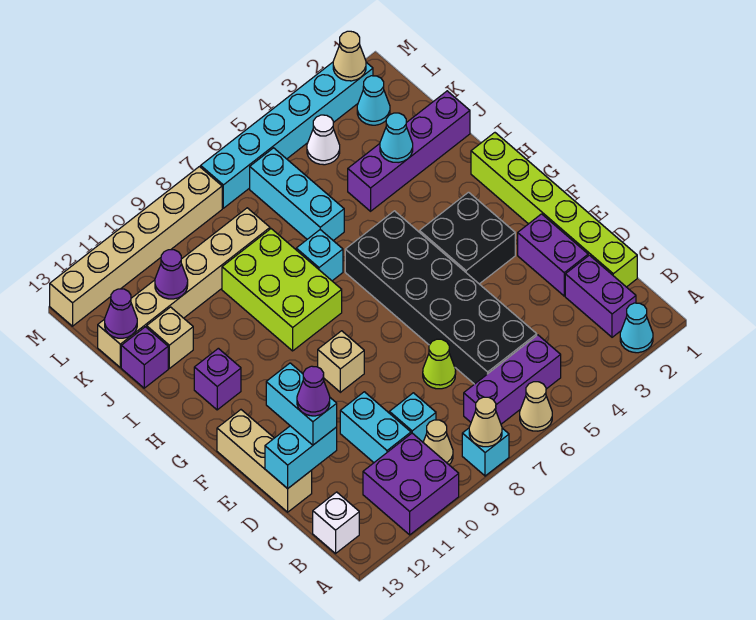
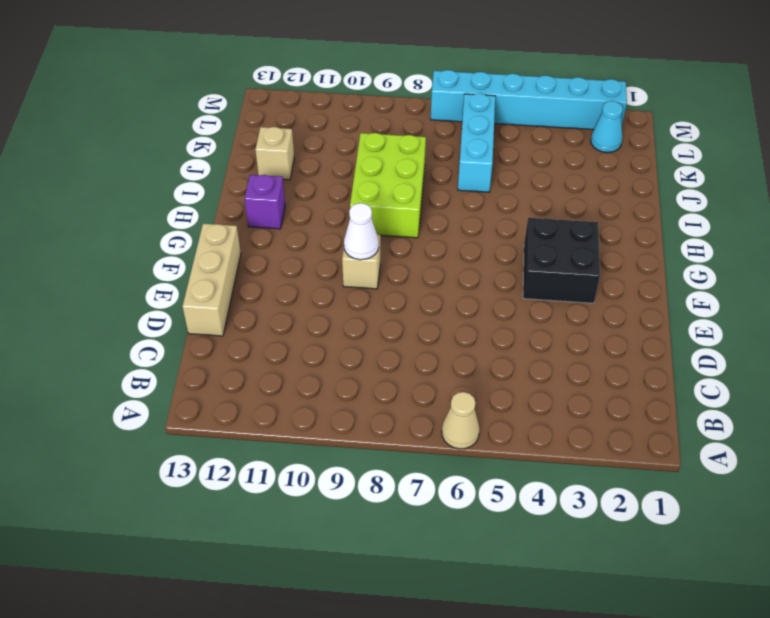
white cone F9 level 2 -> white cone L4 level 1
none -> cyan cone A2 level 1
none -> cyan brick A8 level 1
none -> purple brick A10:B11 level 1
none -> purple brick B2:C2 level 1

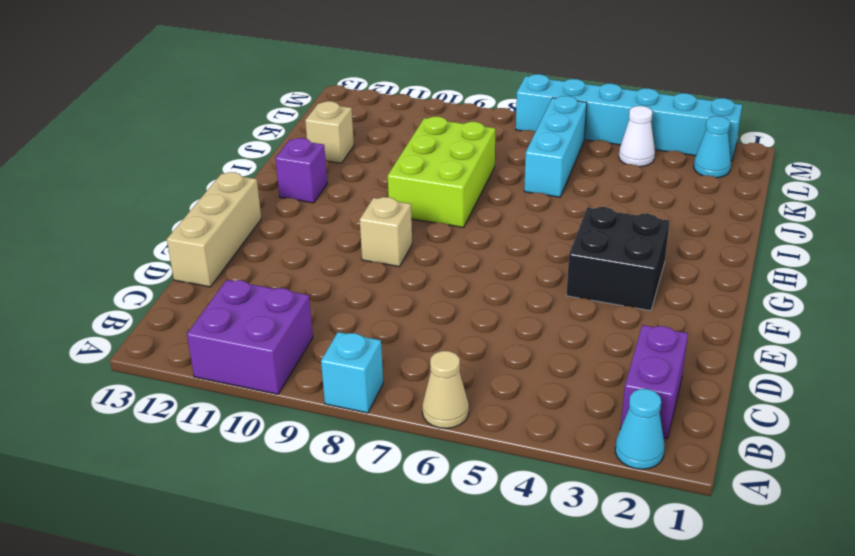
none -> purple brick B5:B7 level 1
none -> tan cone B9 level 1
none -> white brick B13 level 1
none -> lime brick C1:H1 level 1

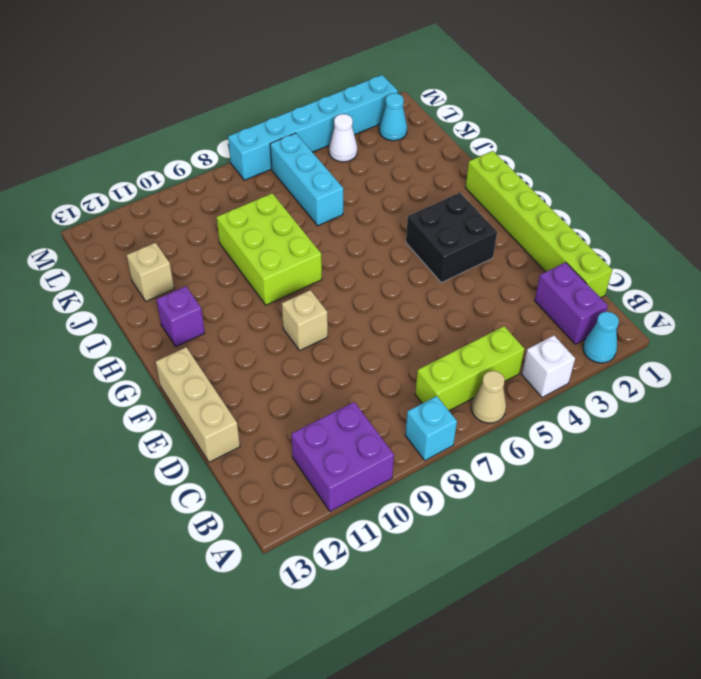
white brick A4 level 1 -> white brick B13 level 1
lime brick B5:B7 level 1 -> purple brick B5:B7 level 1
none -> tan cone B9 level 1
none -> black brick C5:H6 level 1
none -> cyan brick C9 level 1
none -> cyan brick C10:D10 level 1

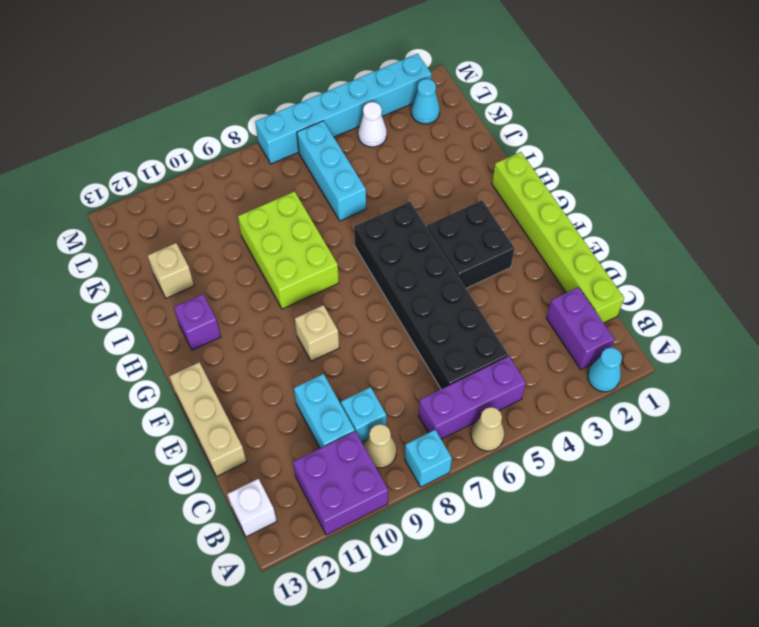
none -> purple brick D2:E2 level 1
none -> lime cone D7 level 1
none -> cyan brick I7 level 1
none -> purple brick J1:J4 level 1

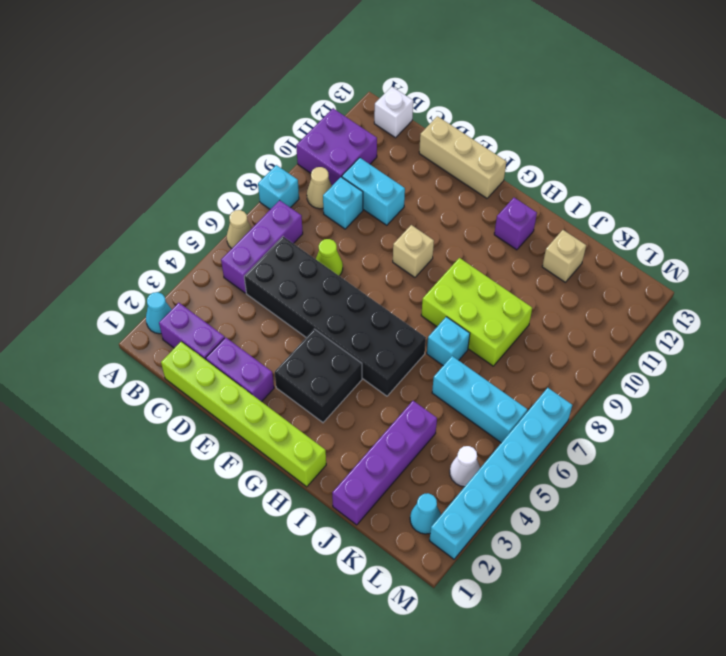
none -> purple brick J13 level 1
none -> tan brick K8:K13 level 1
none -> tan brick M8:M13 level 1
none -> tan cone A8 level 2

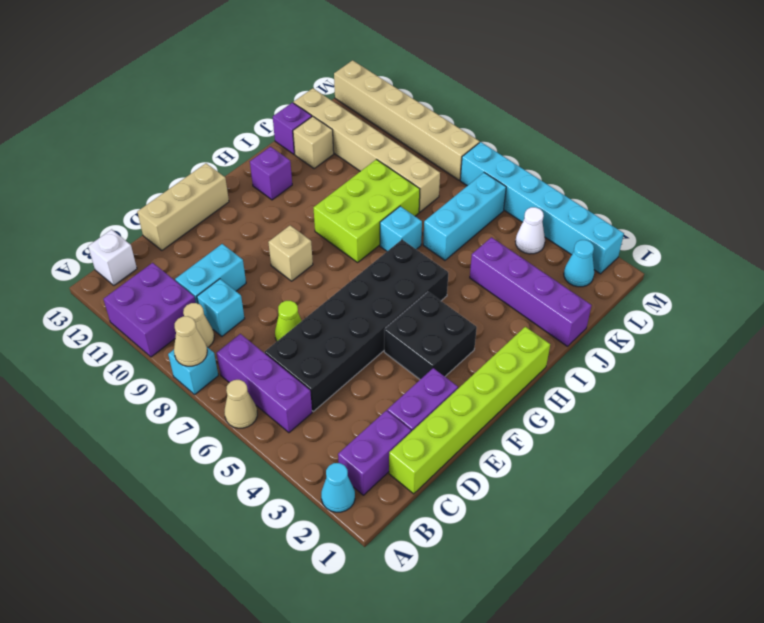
none -> cyan brick D12:D13 level 2
none -> cyan cone J3 level 2
none -> purple cone K11 level 2
none -> purple cone K13 level 2

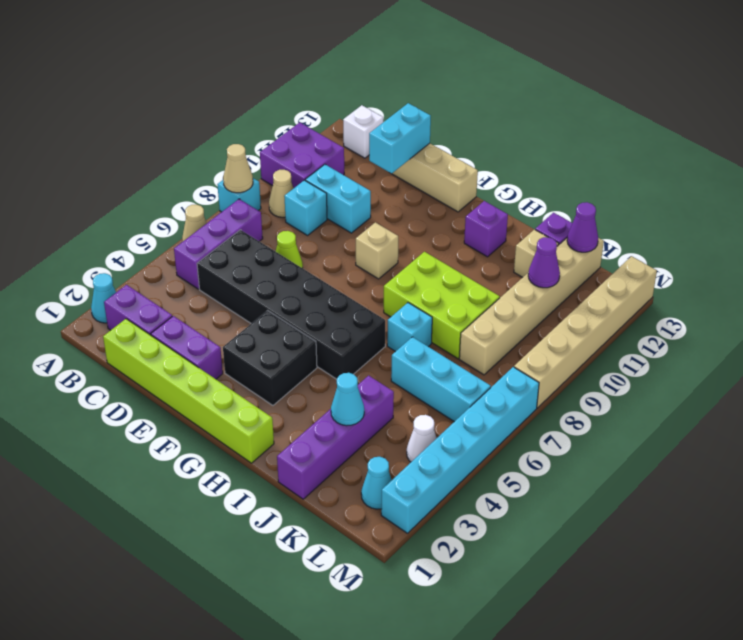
none -> tan cone M2 level 2
none -> cyan brick D12:E12 level 3
none -> purple cone D12 level 4

